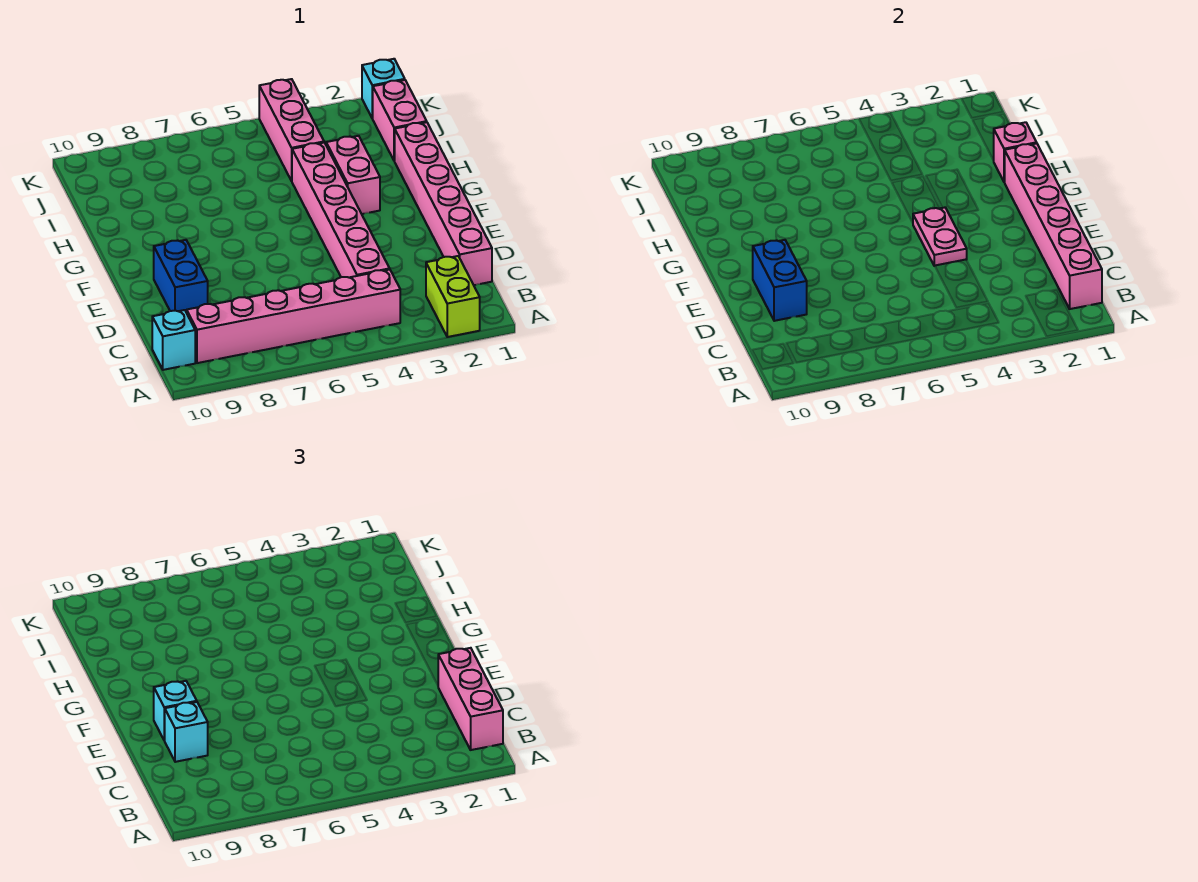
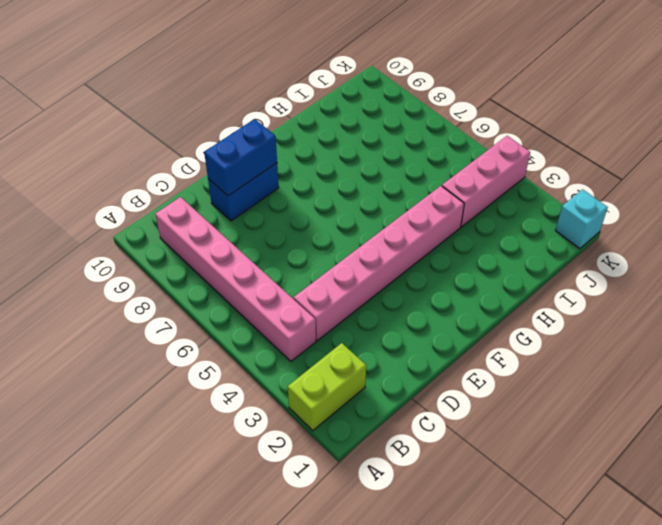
none -> cyan brick B10 level 1
none -> pink brick C1:H1 level 1
none -> pink brick G3:H3 level 1

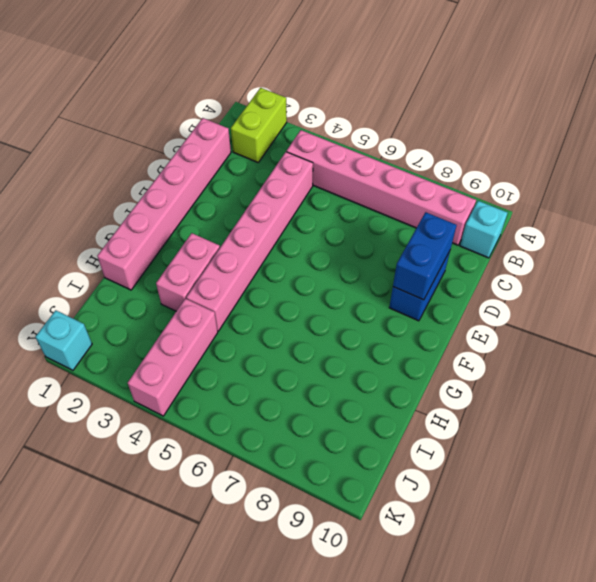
none -> pink brick I1:J1 level 1
none -> pink brick B1:G1 level 2
none -> pink plate E4:F4 level 2

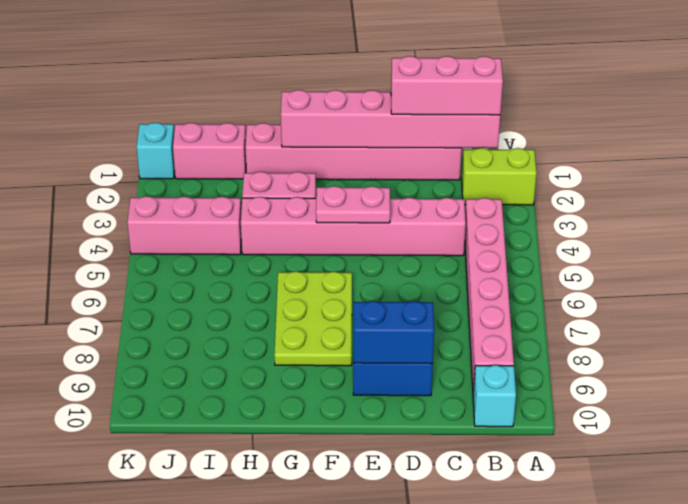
lime plate F6:G8 level 1 -> none
none -> pink brick H1 level 2
none -> cyan brick D9 level 3
none -> cyan brick E9 level 3

